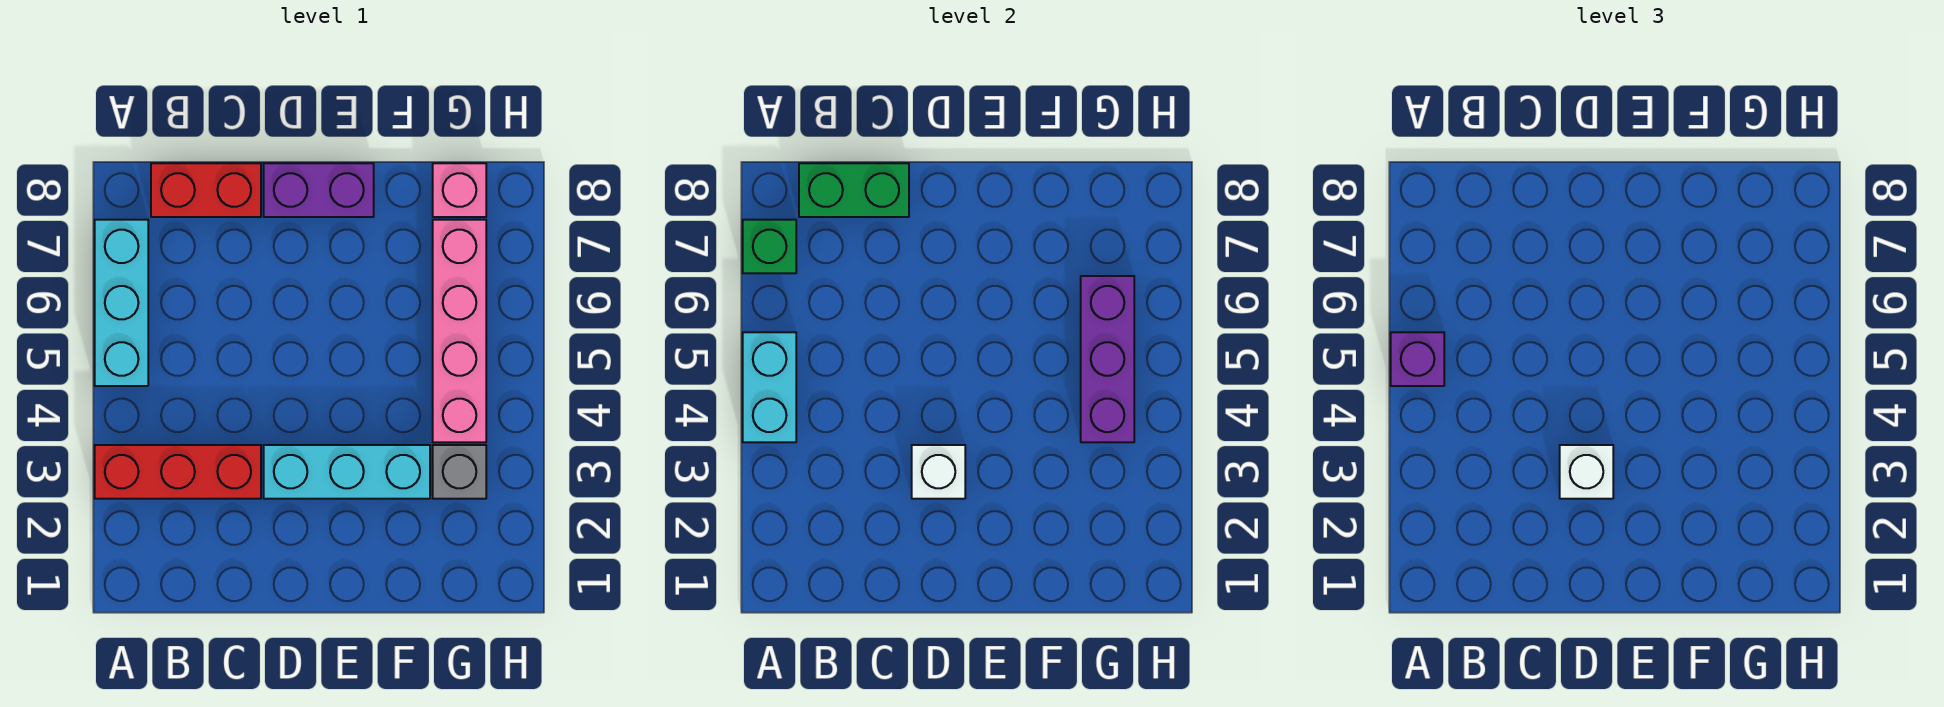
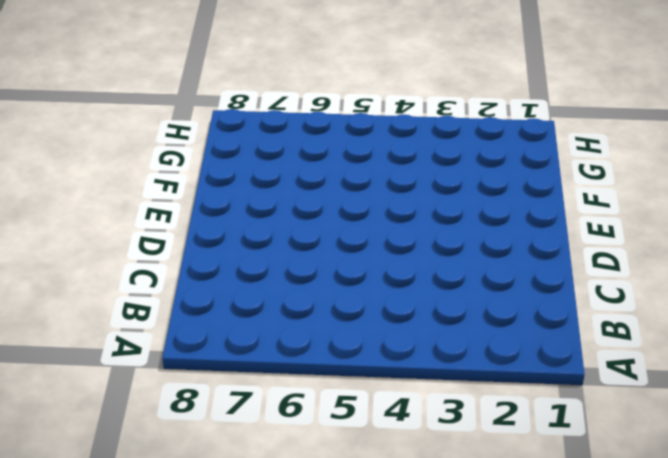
none -> red brick A3:C3 level 1
none -> cyan brick A5:A7 level 1
none -> red brick B8:C8 level 1

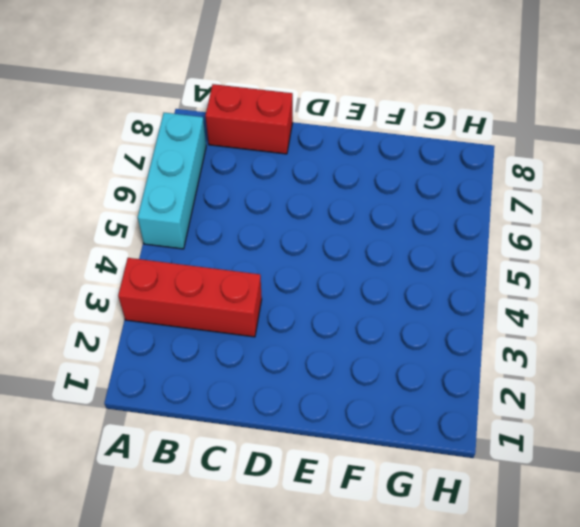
none -> cyan brick D3:F3 level 1
none -> purple brick D8:E8 level 1
none -> grey brick G3 level 1

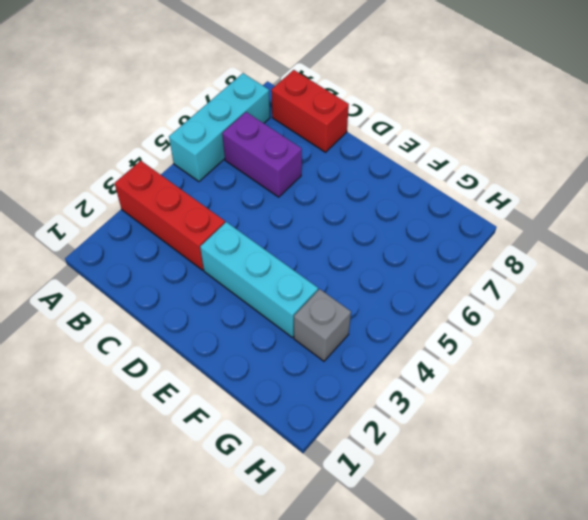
purple brick B6:C6 level 1 -> purple brick D8:E8 level 1
none -> pink brick G4:G7 level 1
none -> pink brick G8 level 1
none -> cyan brick A4:A5 level 2

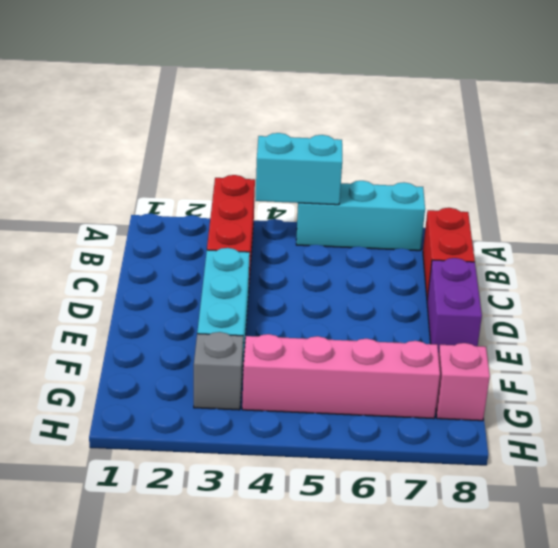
none -> green brick A7 level 2
none -> green brick B8:C8 level 2
none -> white brick D3 level 2

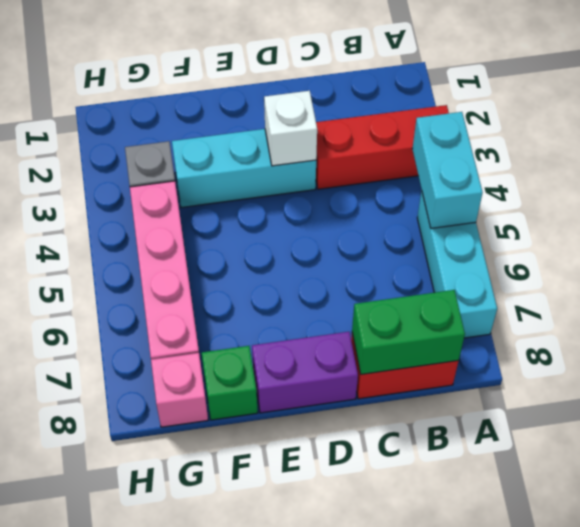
green brick F8 level 1 -> green brick A7 level 2
none -> purple brick G4:G6 level 2
none -> purple brick A5 level 3
none -> white brick D3 level 3

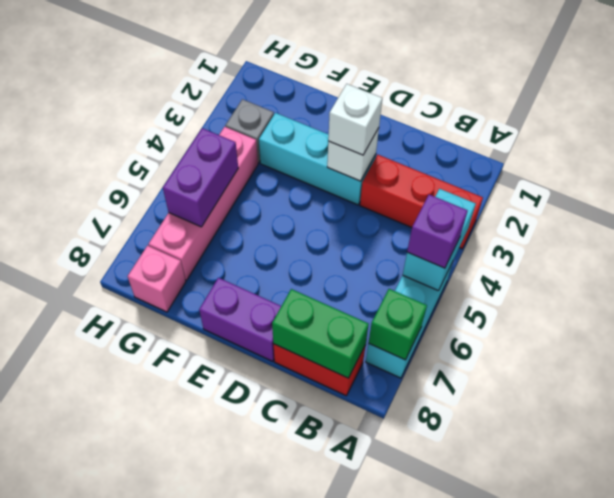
purple brick G5:G6 level 2 -> purple brick G4:G6 level 2

